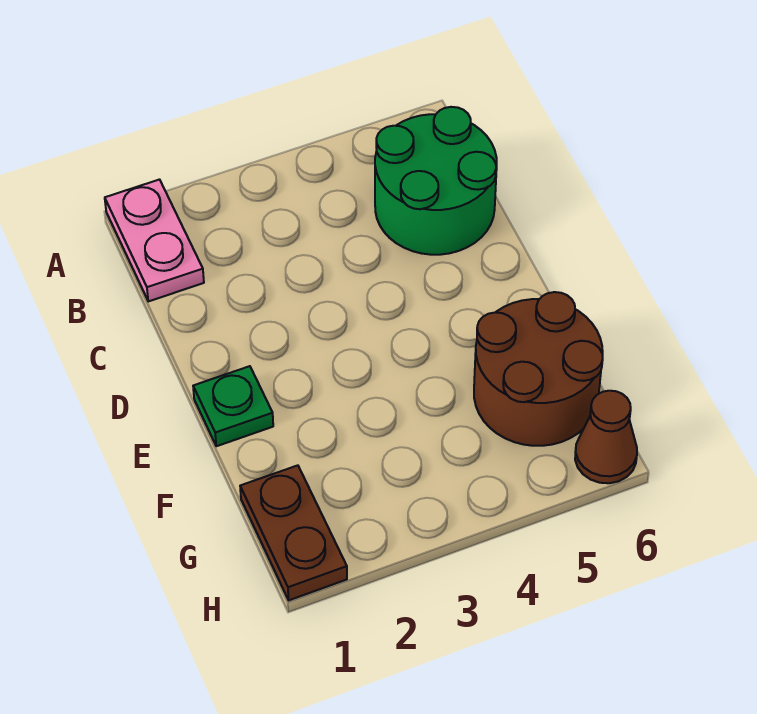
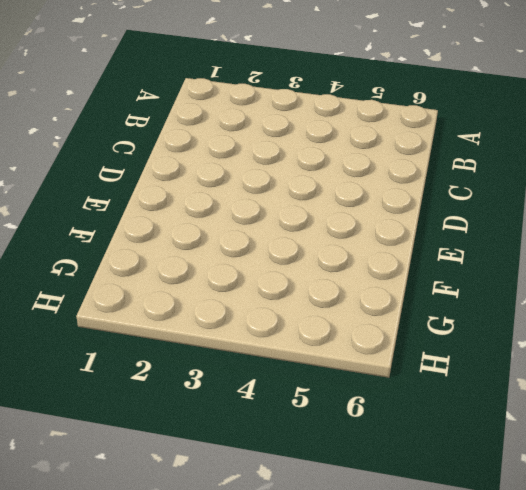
none -> pink plate A1:B1 level 1
none -> green round brick B5:C6 level 1

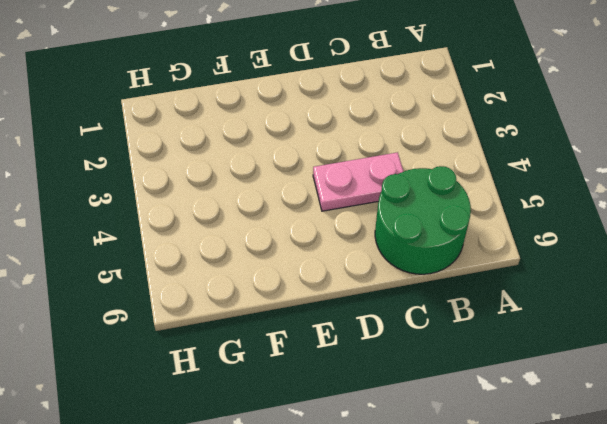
pink plate C4:D4 level 1 -> pink plate A1:B1 level 1
none -> green plate E1 level 1
none -> brown round brick F5:G6 level 1

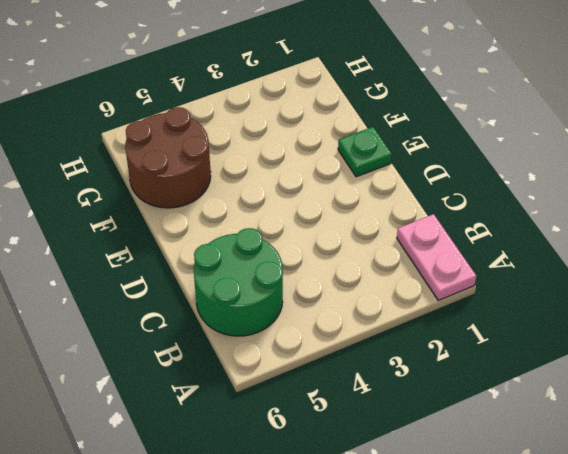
none -> brown plate G1:H1 level 1
none -> brown cone H6 level 1

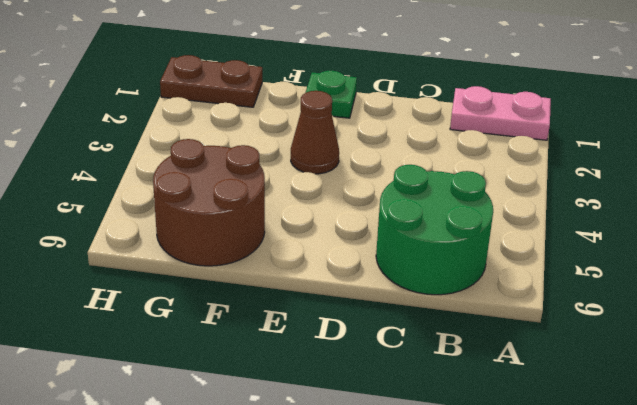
brown cone E3 level 1 -> brown cone H6 level 1

